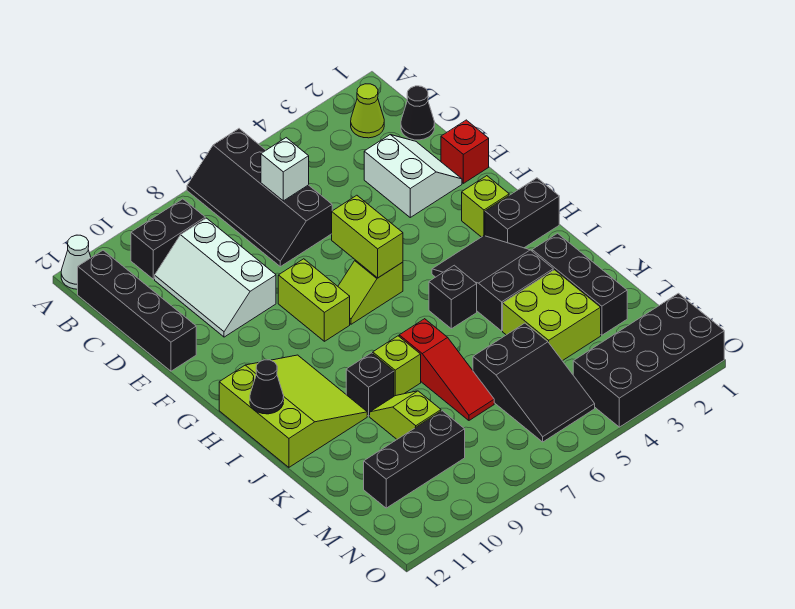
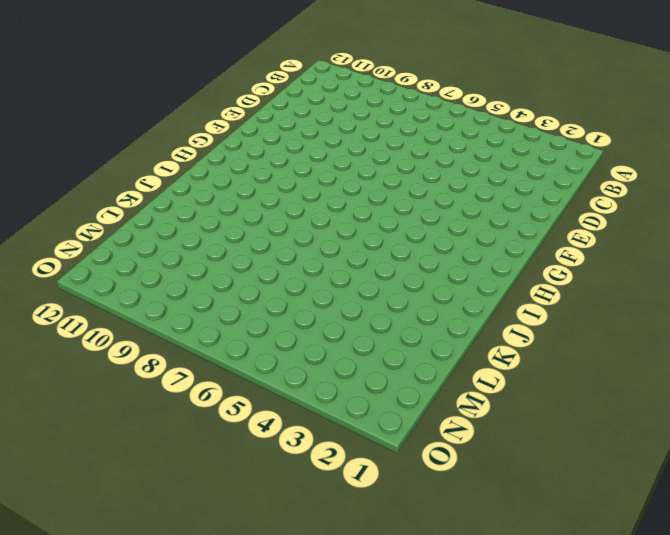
none -> black slope A6:D7 level 1 top 6
none -> white cone A12 level 1
none -> lime cone B2 level 1

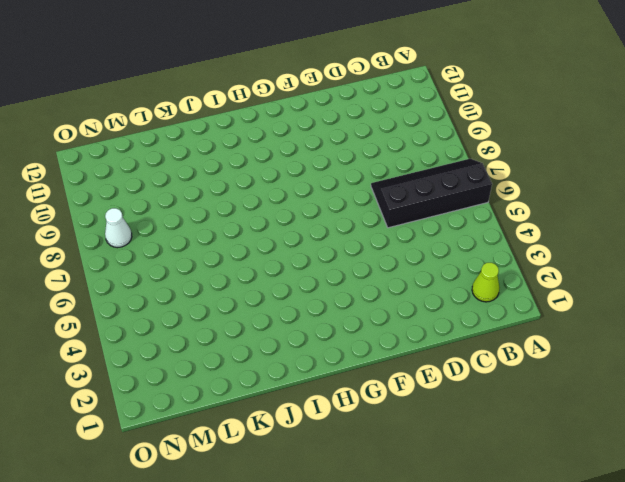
white cone N8 level 1 -> white cone A12 level 1
none -> black brick B9:B10 level 1
none -> black brick B12:E12 level 1
none -> black cone C1 level 1

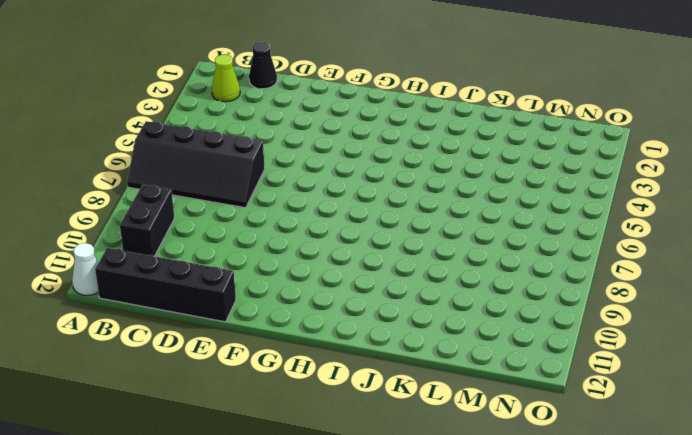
none -> white slope C9:E10 level 1 top 9
none -> white slope D2:E3 level 1 top 3
none -> red brick E1 level 1

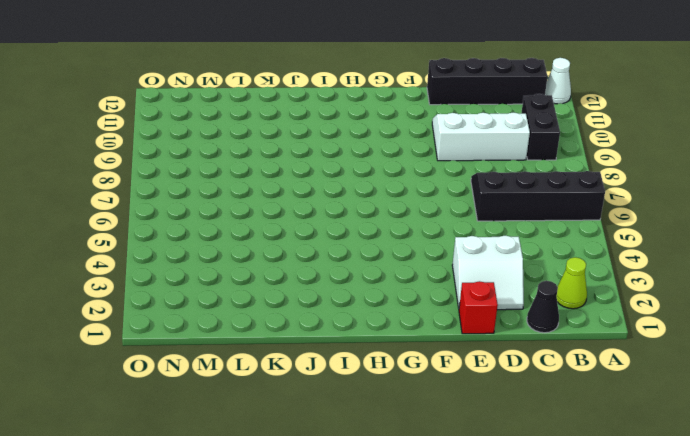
none -> lime brick F8:G8 level 1
none -> lime brick G2 level 1
none -> lime slope G6:G7 level 1 top 6

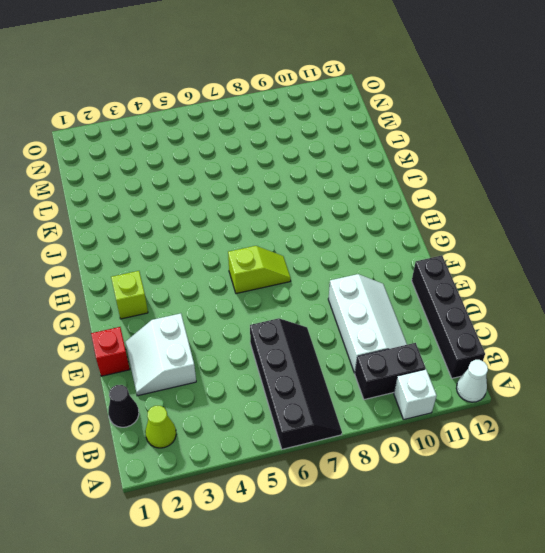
white brick A10 level 1 -> white brick C6 level 2
none -> lime brick F8:G8 level 1
none -> black brick H1:H2 level 1
none -> black slope H3:J4 level 1 top J

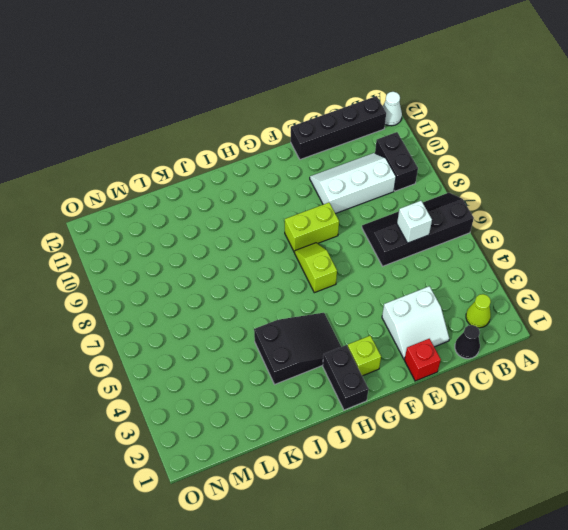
none -> lime slope H10:J12 level 1 top 12
none -> black brick I5 level 1
none -> black brick J2:L2 level 1

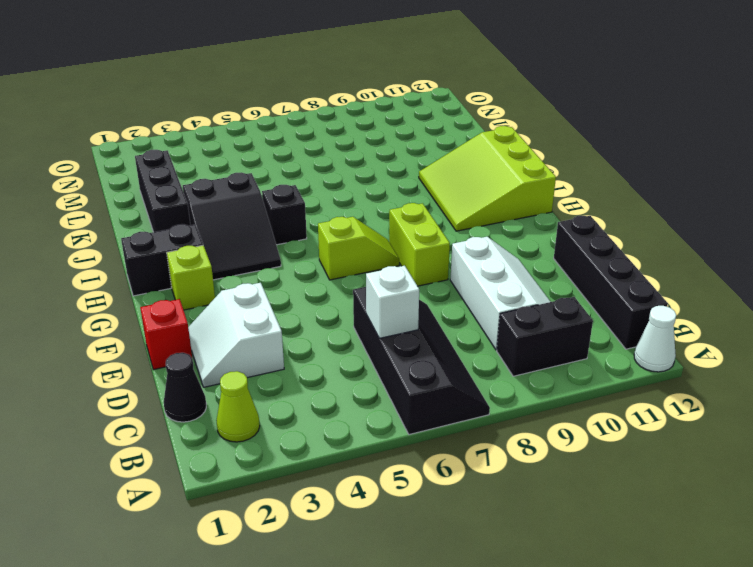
none -> red slope J7:L7 level 1 top J
none -> lime brick J8 level 1
none -> black brick J9 level 1

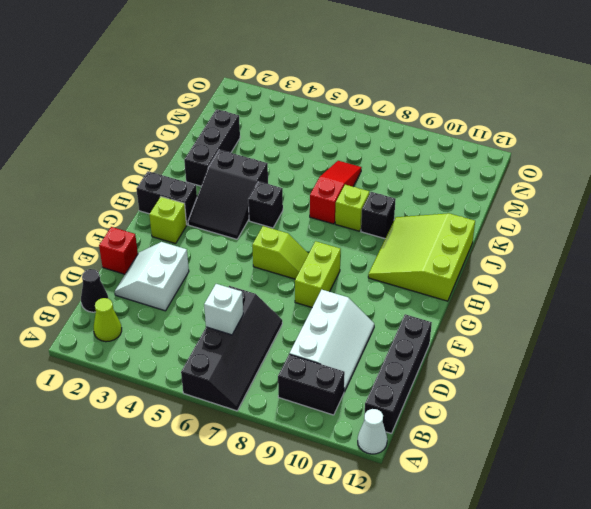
none -> lime brick K3:L4 level 1
none -> lime slope K9:L9 level 1 top L
none -> black slope L5:N6 level 1 top L

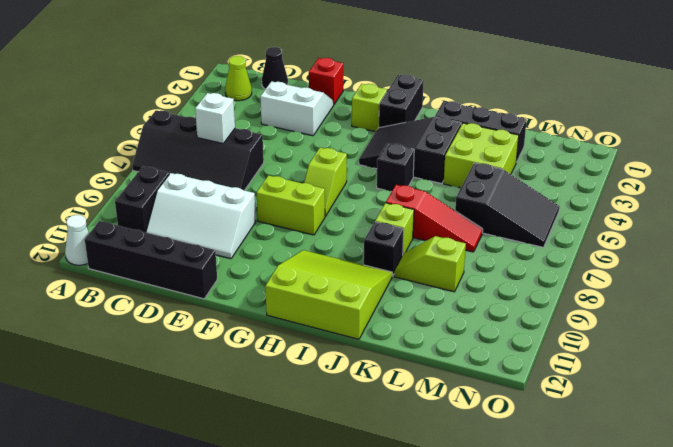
none -> black brick M9:M11 level 1
none -> black brick N1:O4 level 1
none -> lime brick F6:G6 level 2

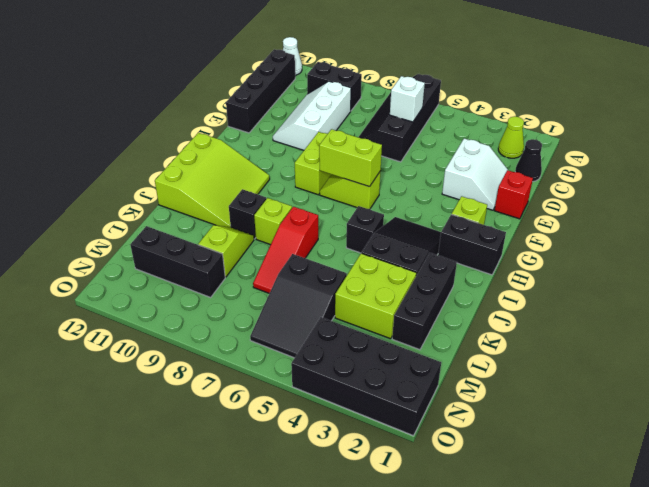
lime brick G6:G7 level 2 -> lime brick F6:G6 level 2
none -> black cone I12 level 2

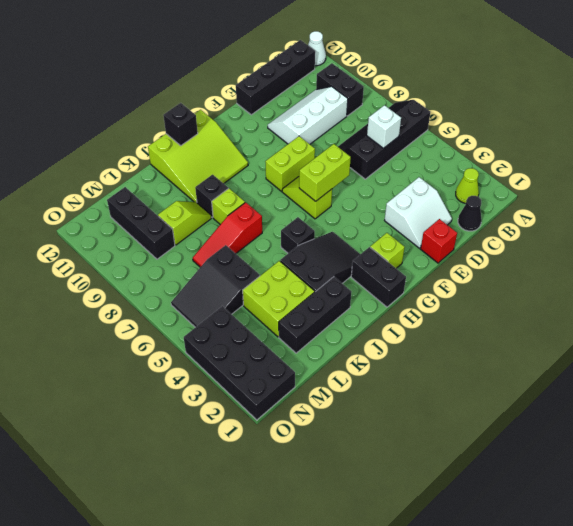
black brick I12 level 2 -> black cone I12 level 2

